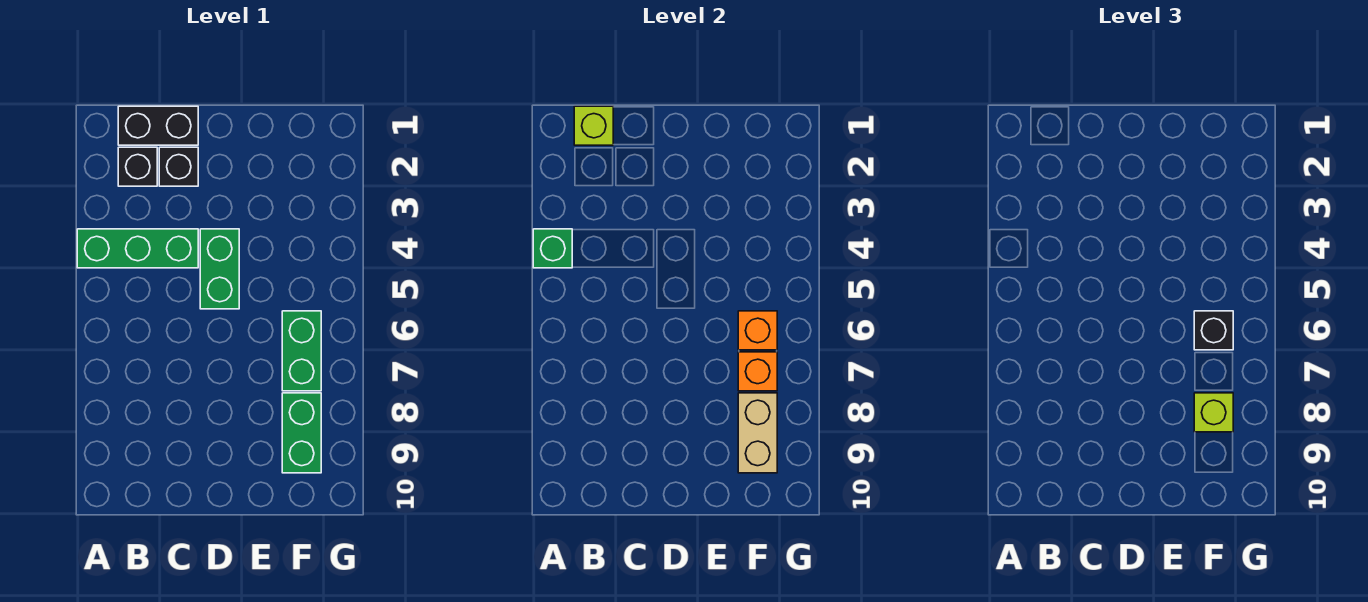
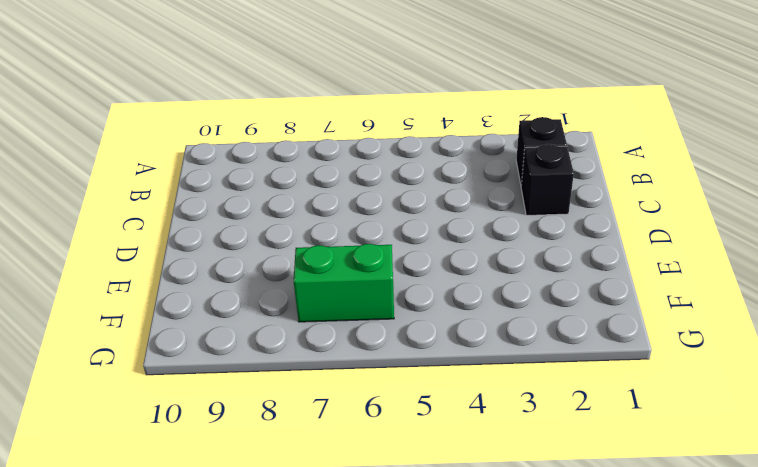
none -> green brick A4:C4 level 1
none -> black brick B1:C1 level 1
none -> green brick D4:D5 level 1

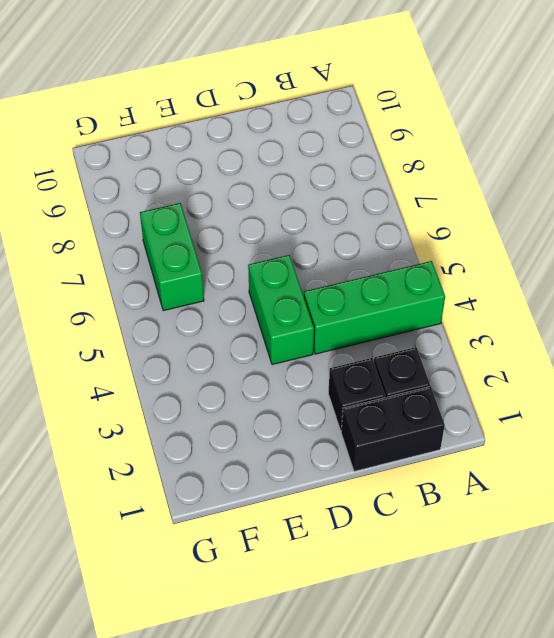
none -> green brick F8:F9 level 1
none -> green brick A4 level 2
none -> lime brick B1 level 2

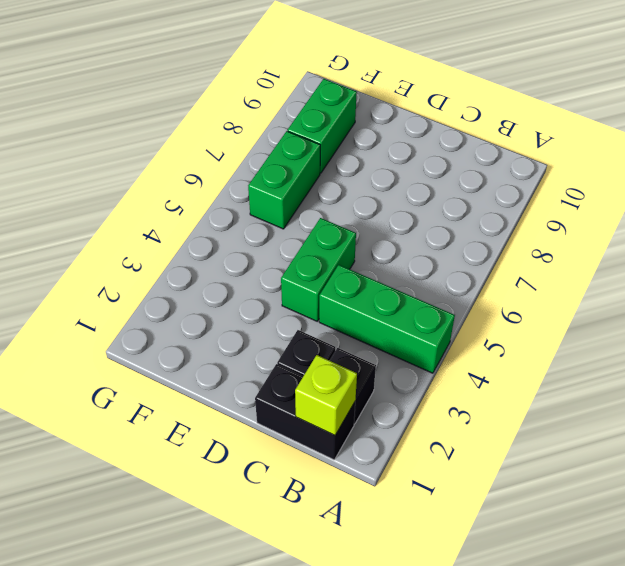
none -> green brick A4 level 2
none -> orange brick F6 level 2
none -> orange brick F7 level 2

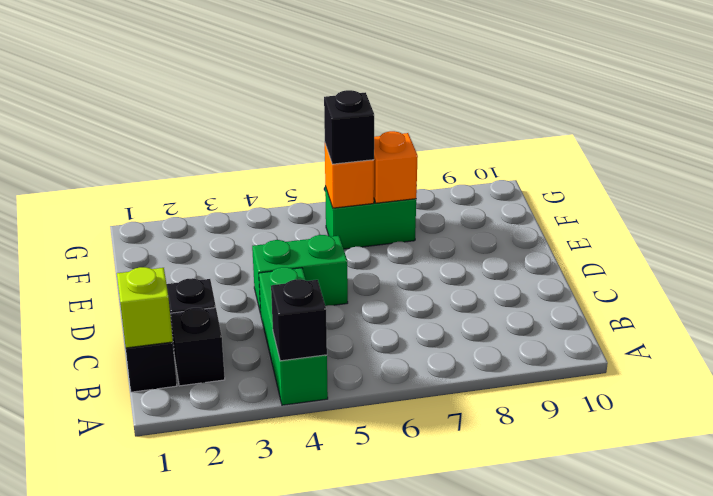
black brick A4 level 2 -> green brick A4 level 2
none -> green brick F8:F9 level 1
none -> tan brick F8:F9 level 2
none -> lime brick F8 level 3

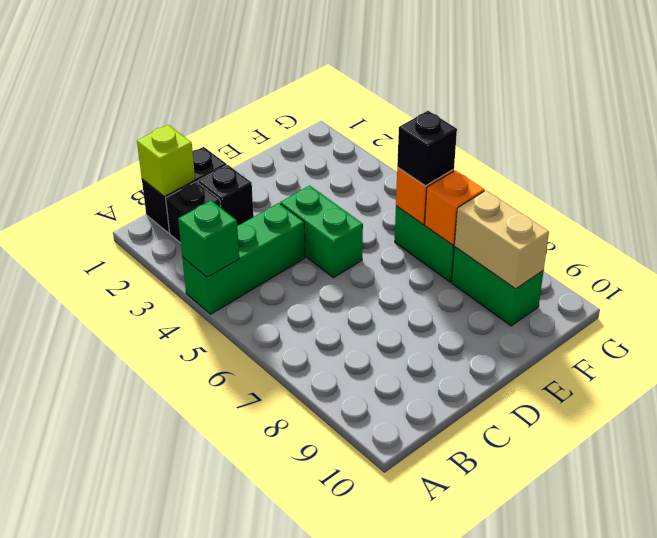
none -> lime brick F8 level 3

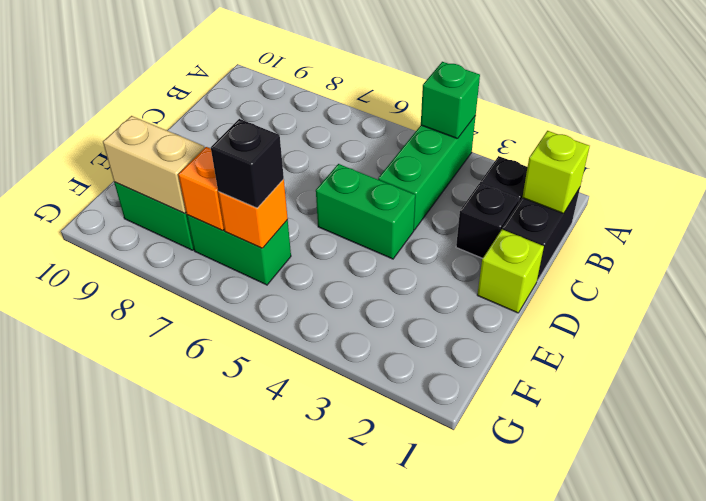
lime brick D1 level 1 -> lime brick F8 level 3

